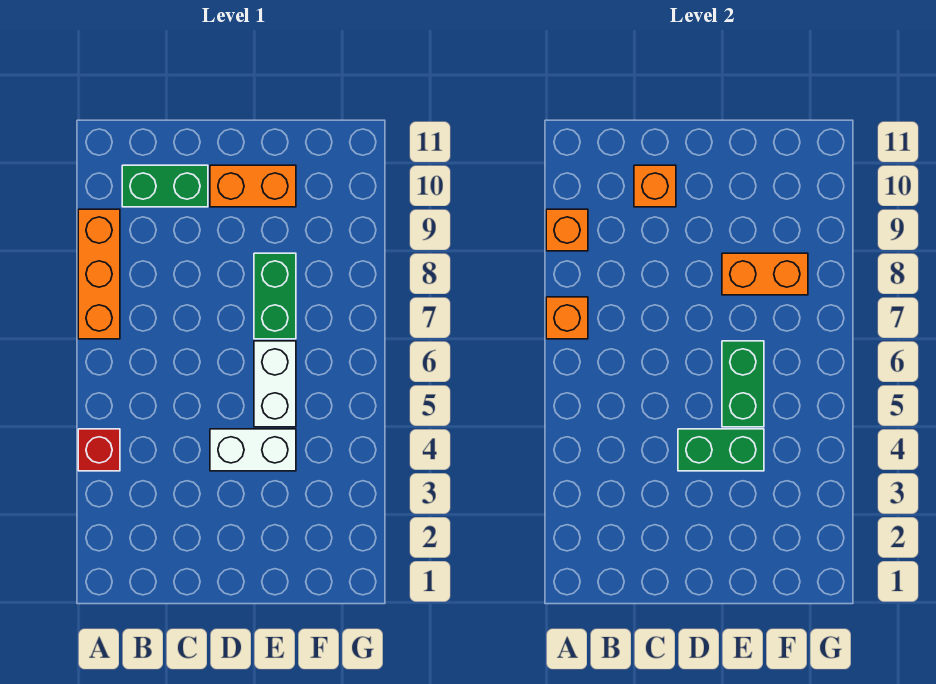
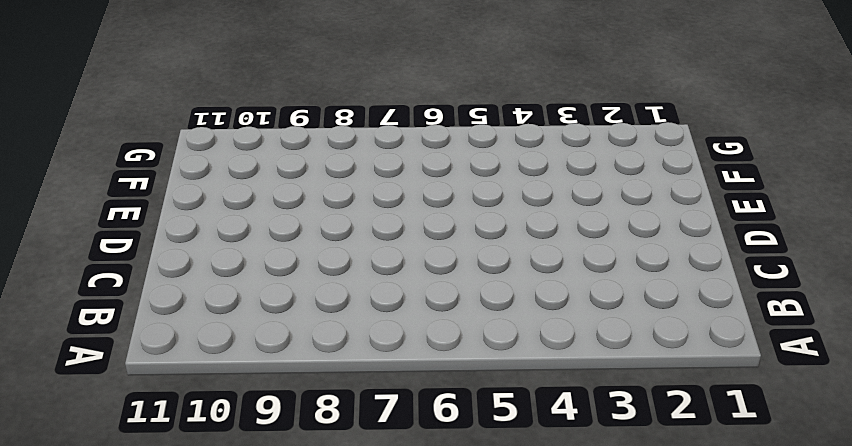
none -> red brick A4 level 1
none -> orange brick A7:A9 level 1
none -> green brick B10:C10 level 1

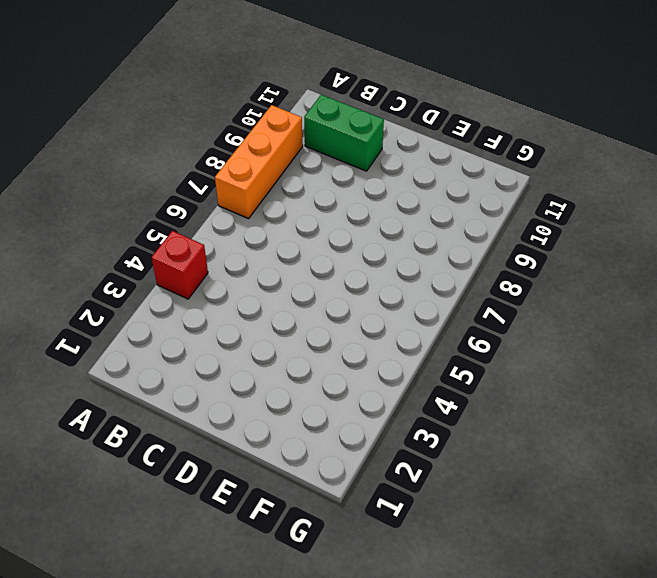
none -> white brick D4:E4 level 1
none -> orange brick D10:E10 level 1
none -> white brick E5:E6 level 1

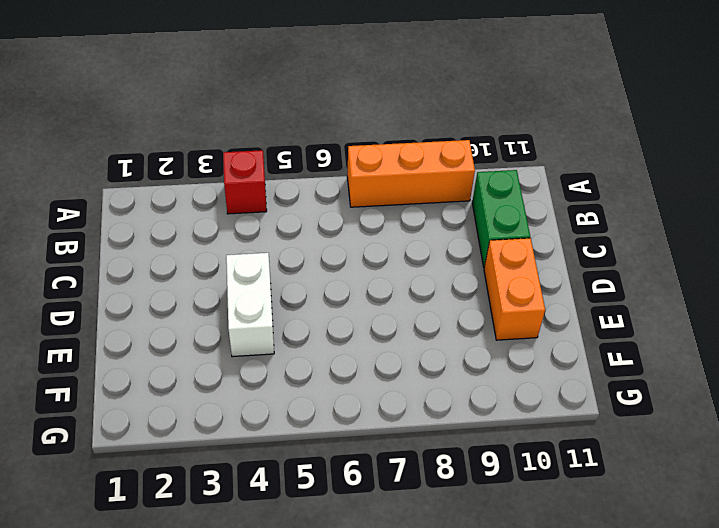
none -> white brick E5:E6 level 1
none -> green brick E7:E8 level 1
none -> orange brick A7 level 2

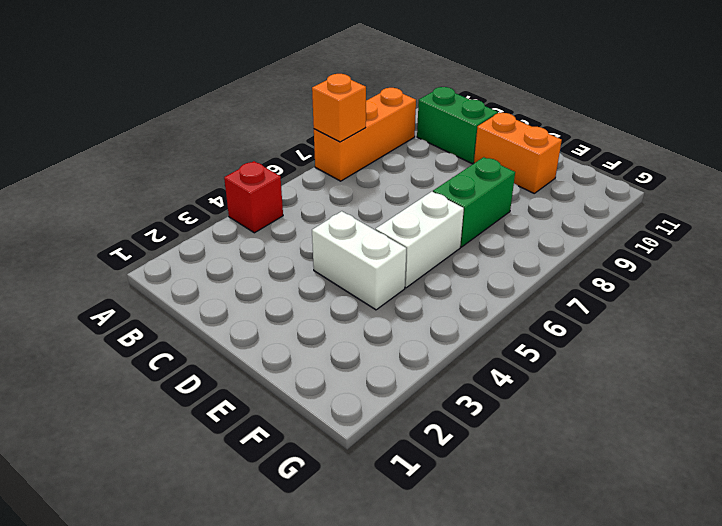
none -> orange brick A9 level 2
none -> orange brick C10 level 2
none -> green brick D4:E4 level 2

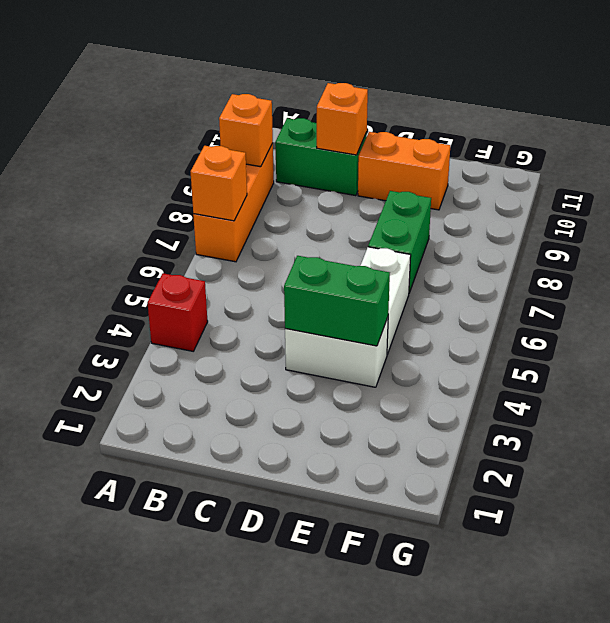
none -> green brick E5:E6 level 2
none -> orange brick E8:F8 level 2

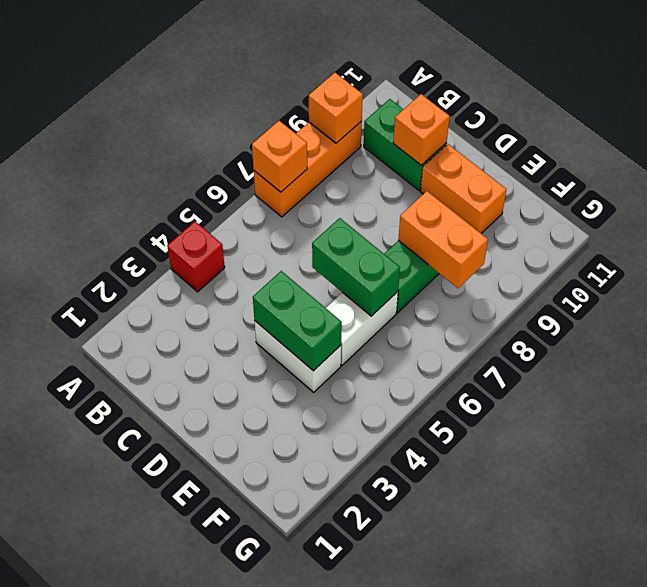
green brick D6:E6 level 2 -> green brick E5:E6 level 2

